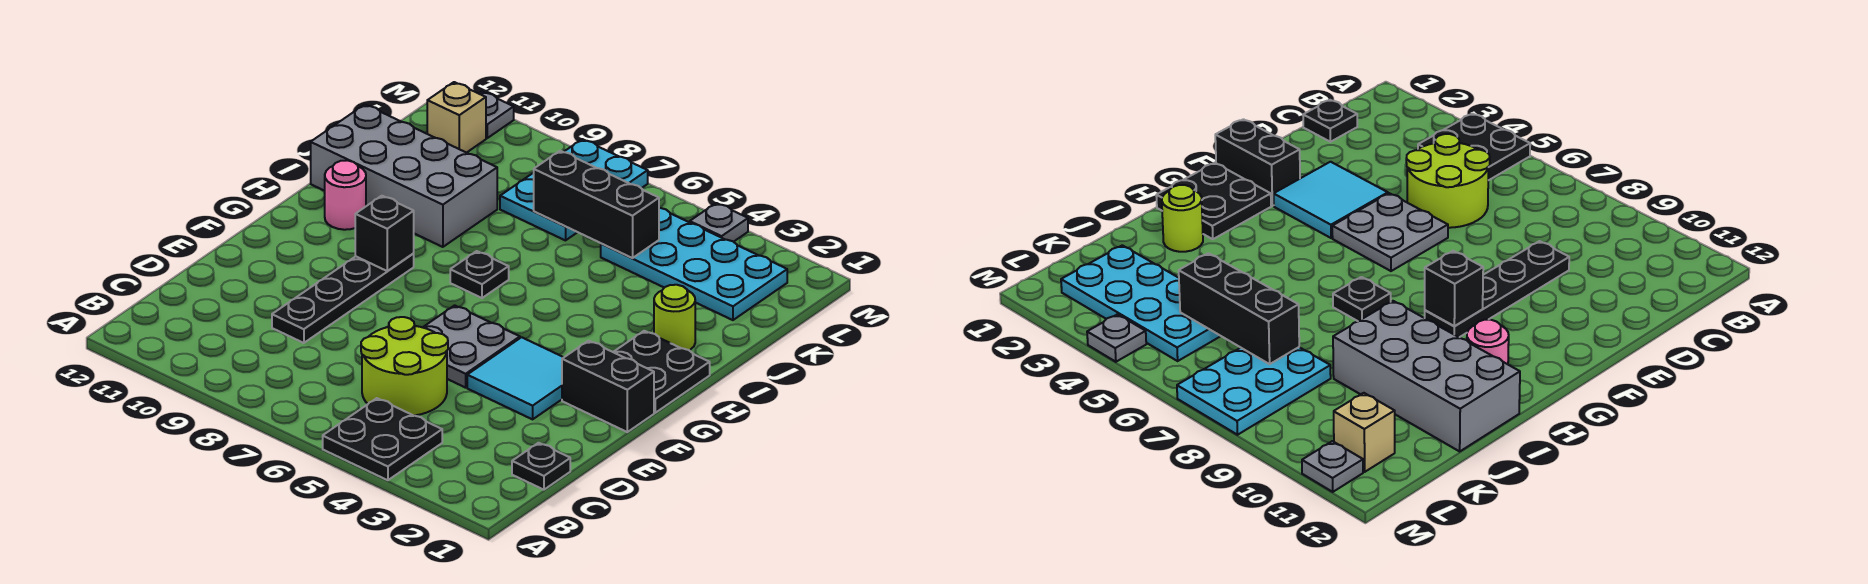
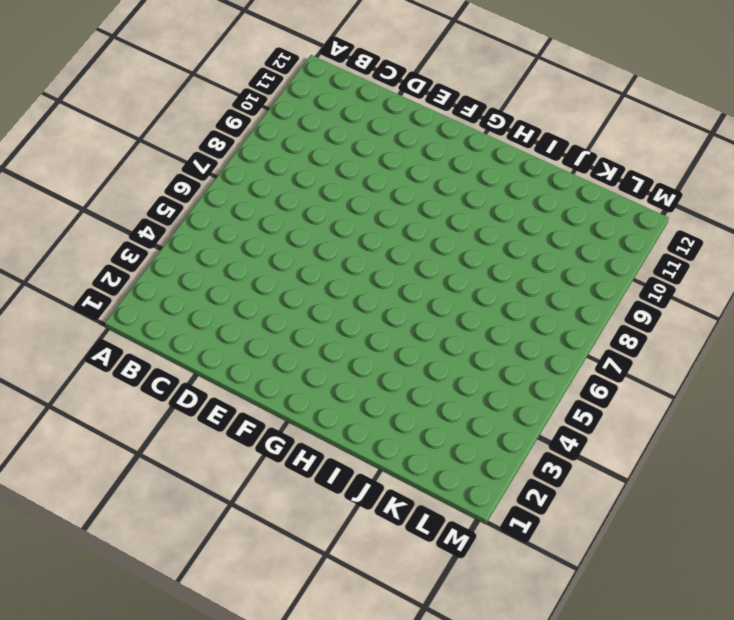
none -> black plate A4:B5 level 1
none -> black plate C1 level 1
none -> lime round brick C5:D6 level 1

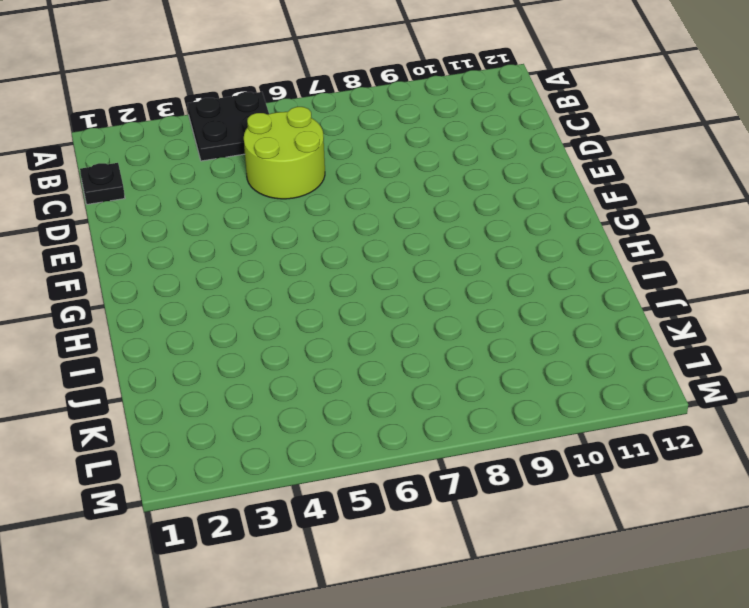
none -> black plate D9:G9 level 1
none -> cyan tile E3:F4 level 1
none -> grey plate E5:F6 level 1

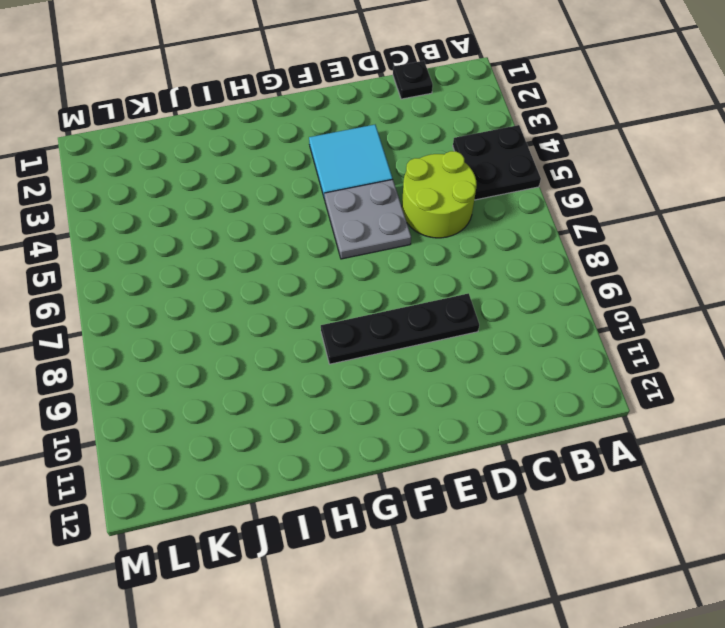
none -> black brick F1:F2 level 1
none -> black plate G1:H2 level 1
none -> black plate H7 level 1

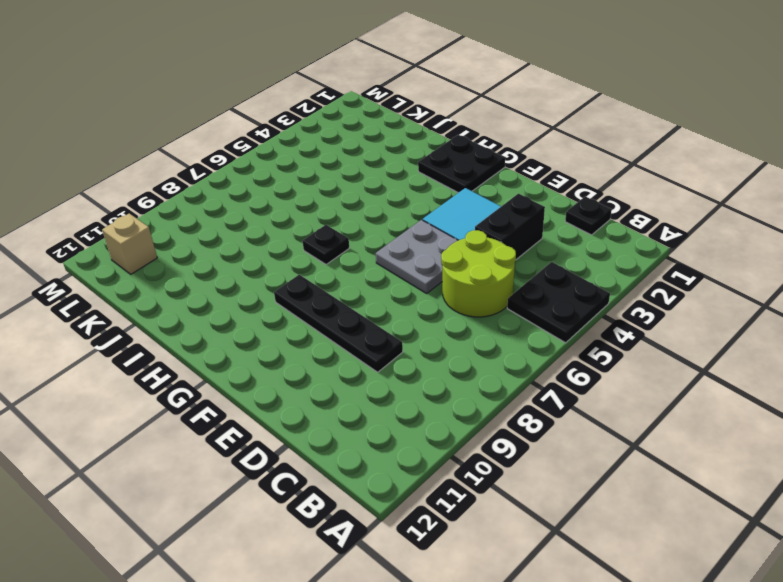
black brick D3:D4 level 1 -> black brick F1:F2 level 1
none -> pink round brick H11 level 1
none -> lime round brick I2 level 1
none -> grey brick I9:J12 level 1

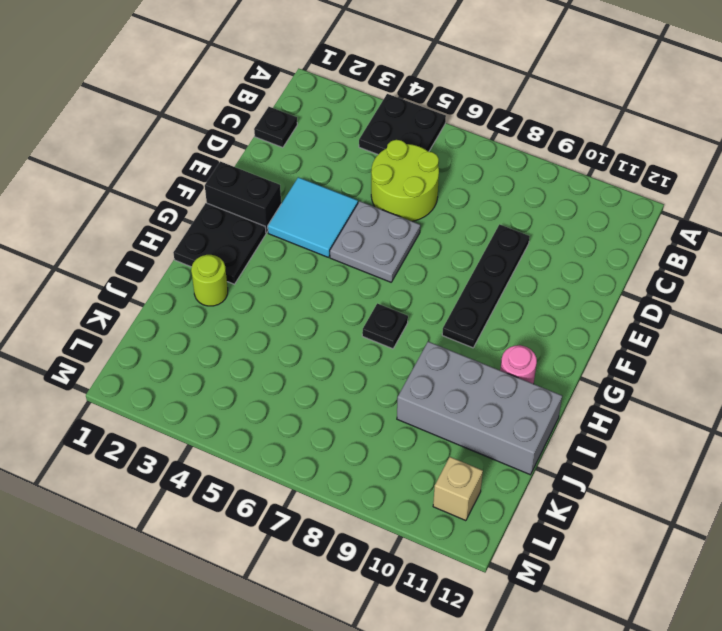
none -> cyan plate K2:L5 level 1
none -> cyan plate K7:M8 level 1
none -> grey plate M4 level 1

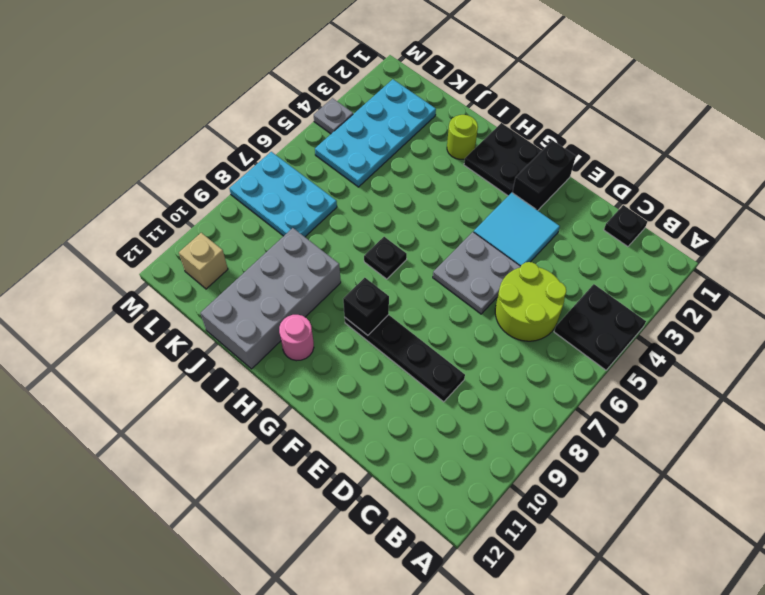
none -> grey plate M11 level 1
none -> black brick K5:K7 level 2

